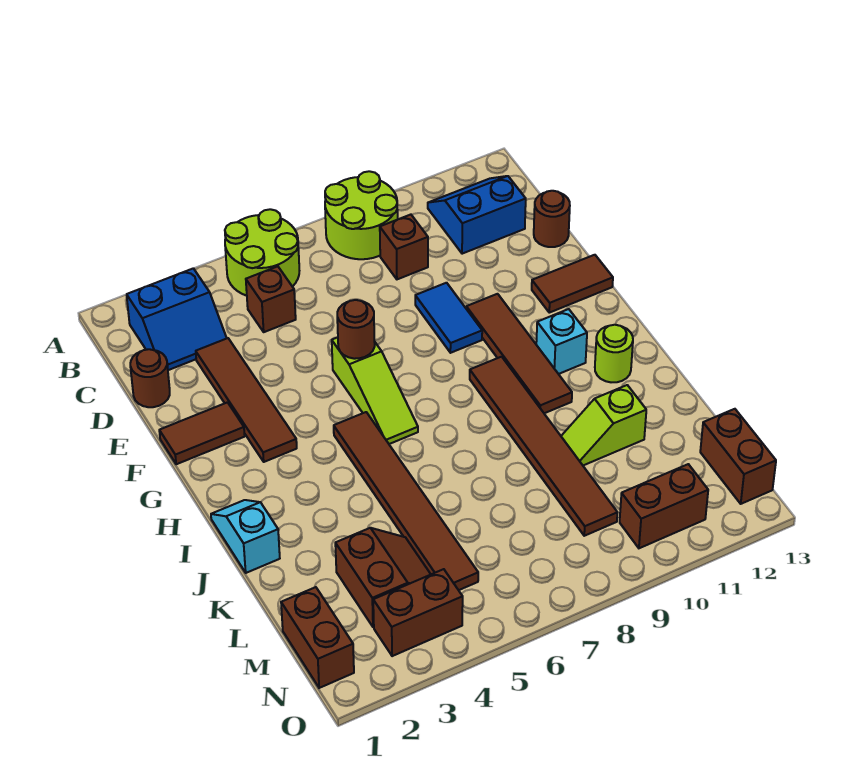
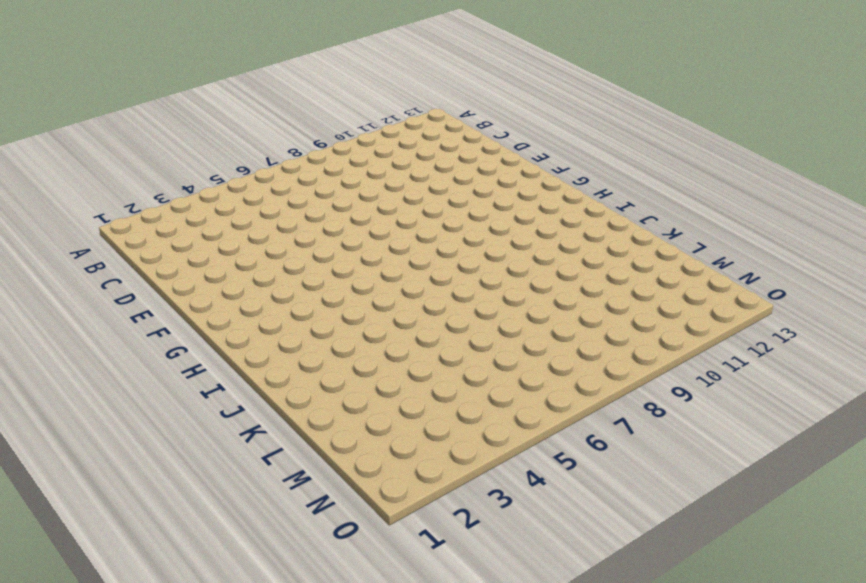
none -> lime round brick A5:B6 level 1
none -> lime round brick A8:B9 level 1
none -> blue slope B2:C3 level 1 top B

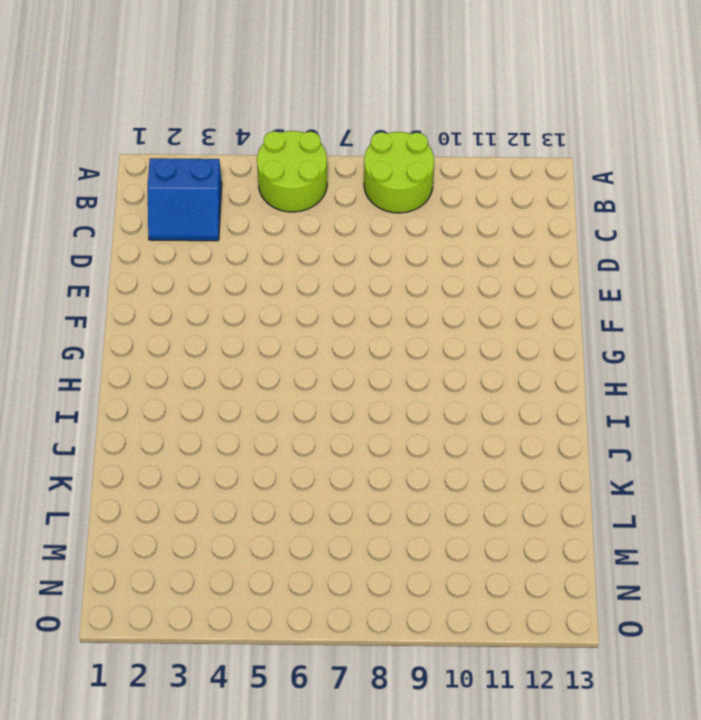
none -> blue slope B11:C12 level 1 top C
none -> brown brick C5 level 1
none -> brown brick C9 level 1

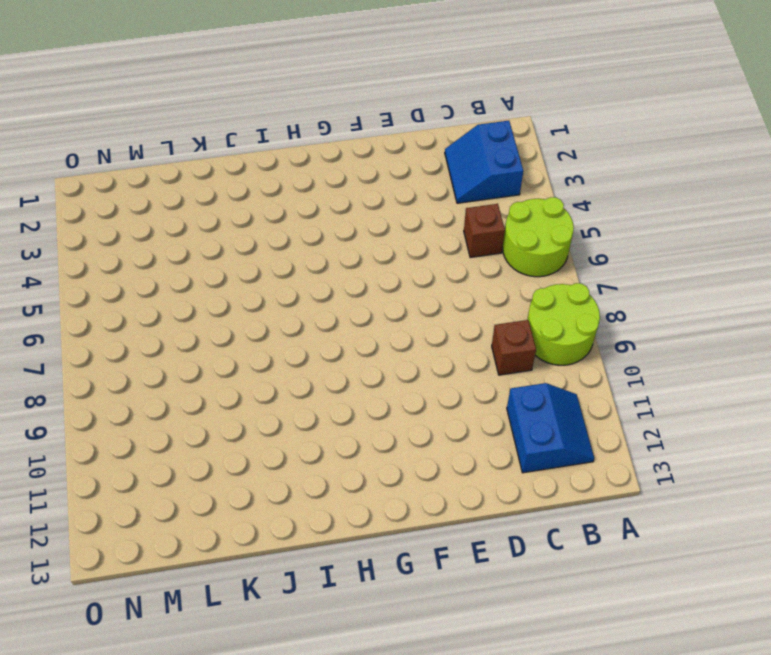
none -> brown round brick D1 level 1
none -> brown tile D3:G3 level 1
none -> brown round brick D13 level 1

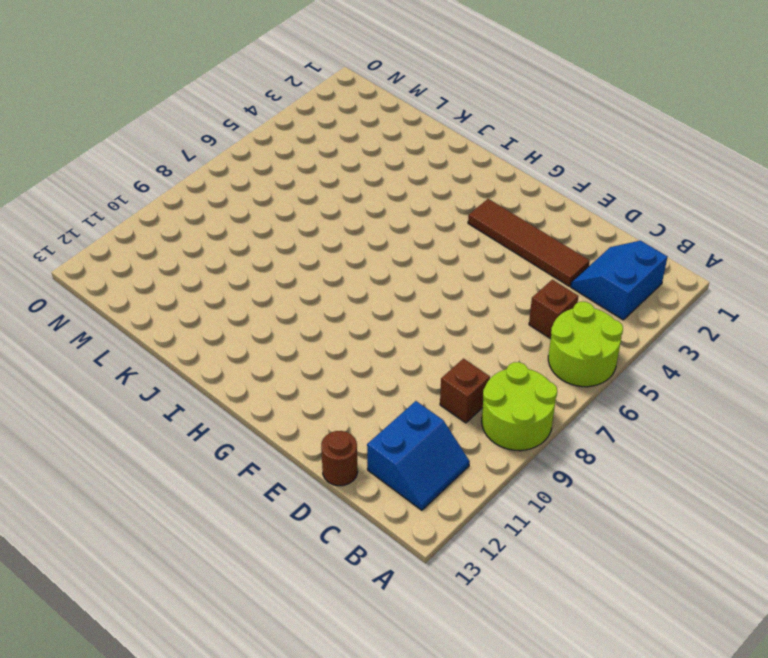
none -> brown round brick D1 level 1
none -> blue tile E9:F9 level 1
none -> brown tile F1:F2 level 1

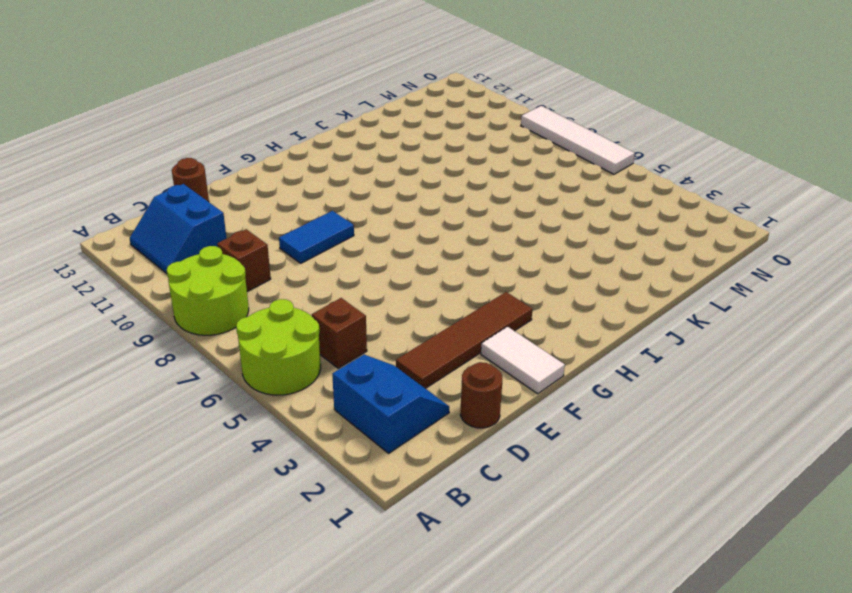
white tile F1:F2 level 1 -> brown tile F1:F2 level 1
white tile O6:O9 level 1 -> none
none -> lime slope F6:H6 level 1 top F
none -> brown tile F10:I10 level 1
none -> brown tile F12:F13 level 1

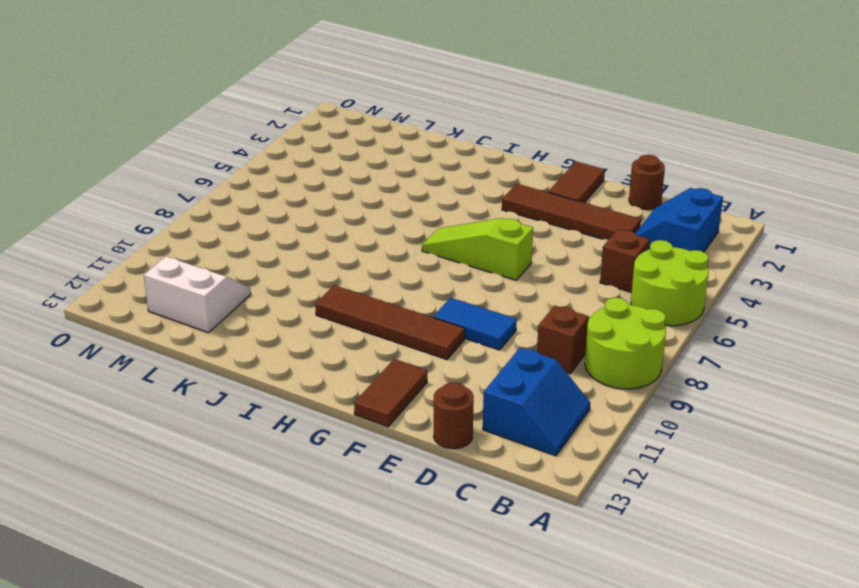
white slope L11:M12 level 1 top 12 -> none
none -> brown tile H5:M5 level 1
none -> brown tile H9:M9 level 1
none -> cyan brick H11 level 1

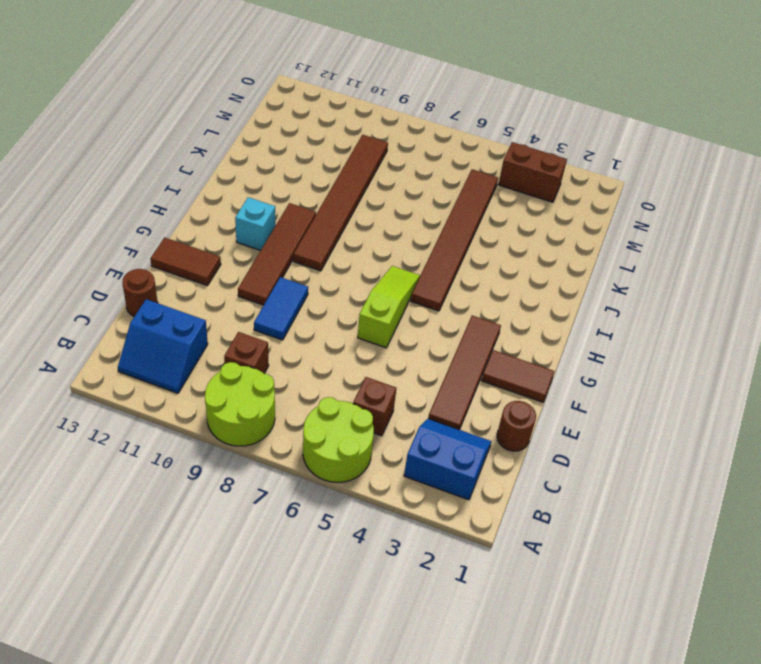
none -> cyan slope I1:J1 level 1 top J
none -> lime round brick I12 level 1
none -> lime slope K10:K11 level 1 top 11

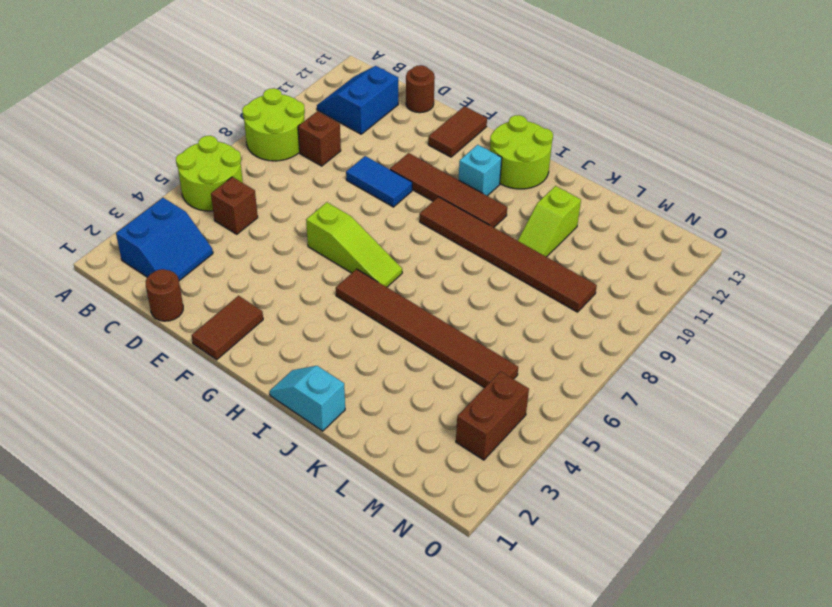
lime round brick H12:I13 level 1 -> lime round brick I12 level 1
none -> brown tile D3:G3 level 1
none -> brown slope L3:M4 level 1 top 3
none -> brown brick M1:N1 level 1

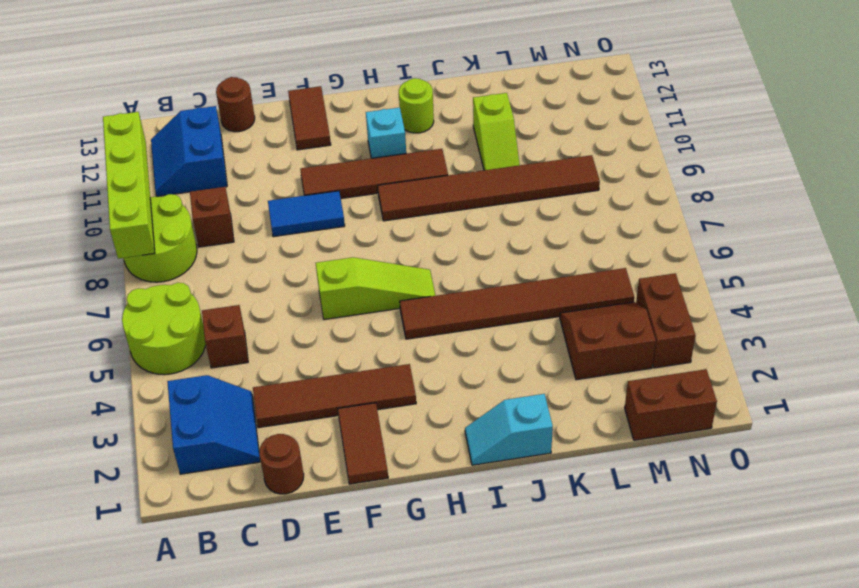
lime brick A8:A11 level 2 -> none
none -> brown brick M13:N13 level 1
none -> brown brick N10:N11 level 1
none -> brown round brick F6 level 2

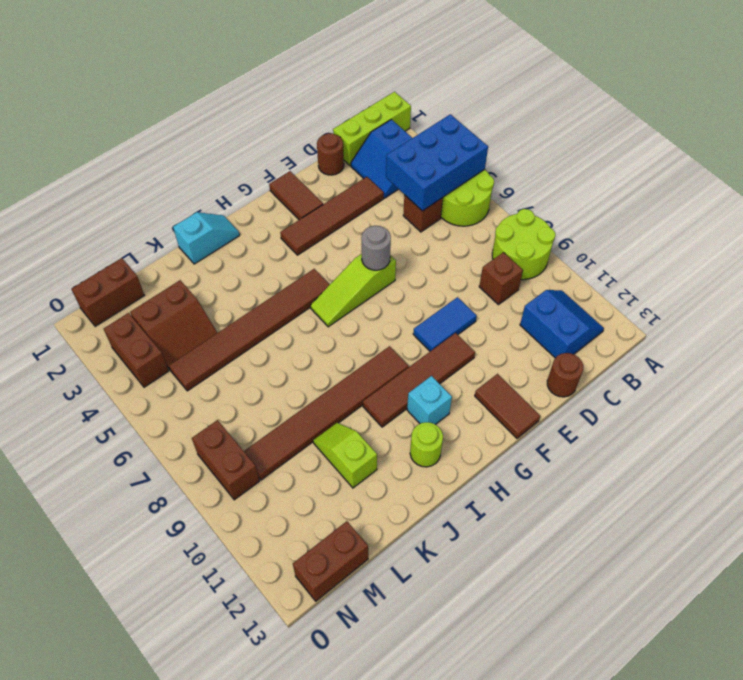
lime brick A1:C1 level 1 -> none
blue brick A4:C5 level 2 -> none
grey round brick F6 level 2 -> brown round brick F6 level 2
brown brick N8:N9 level 1 -> brown brick N10:N11 level 1

